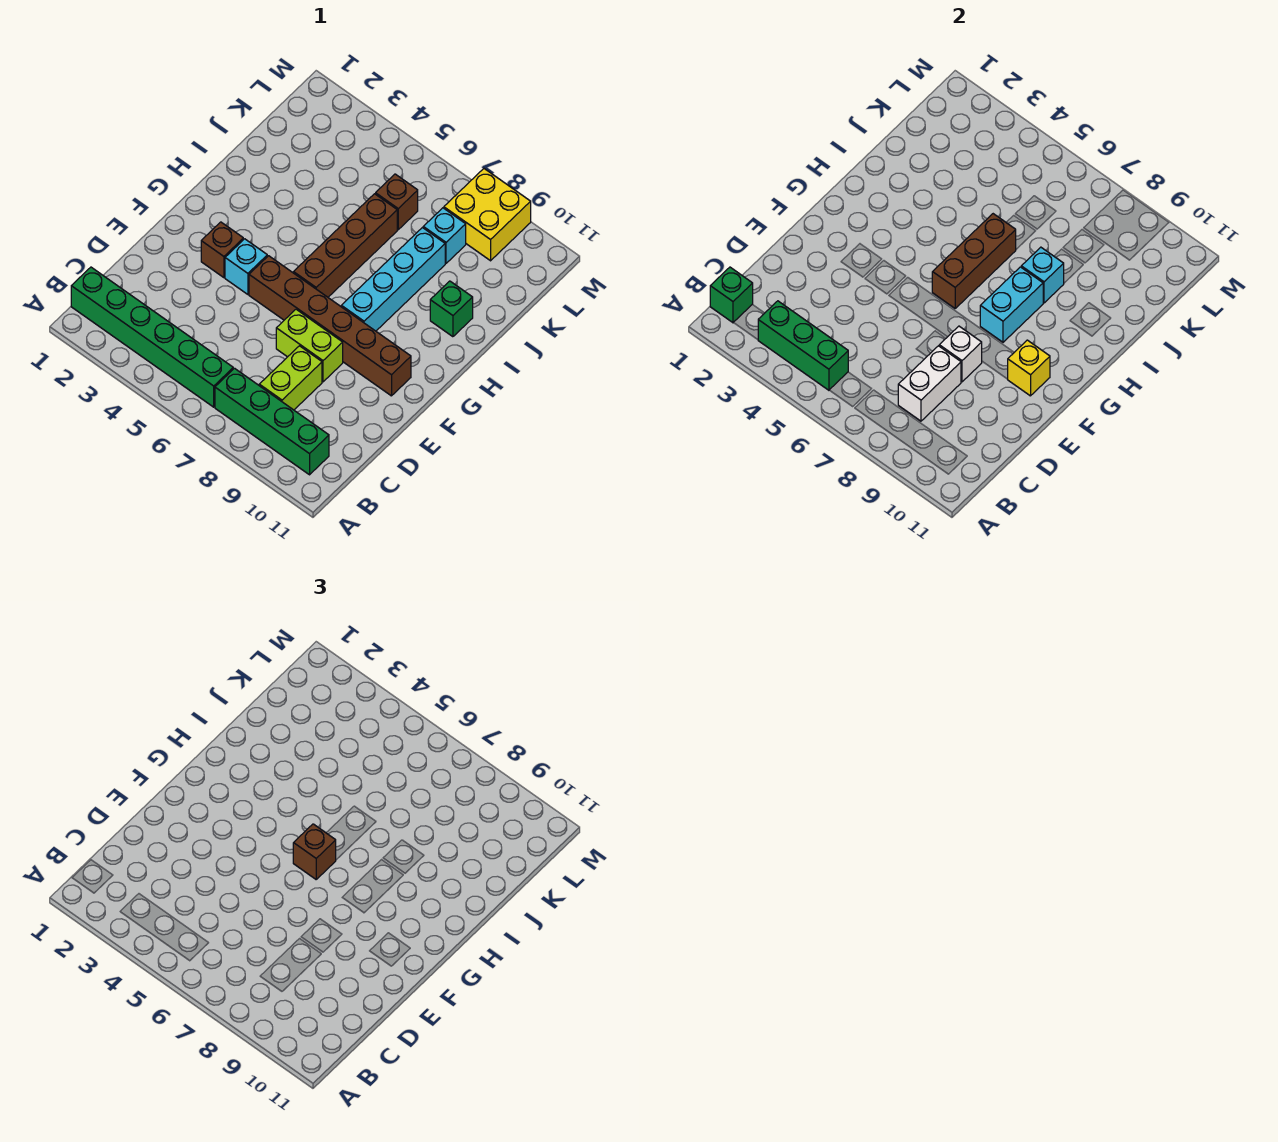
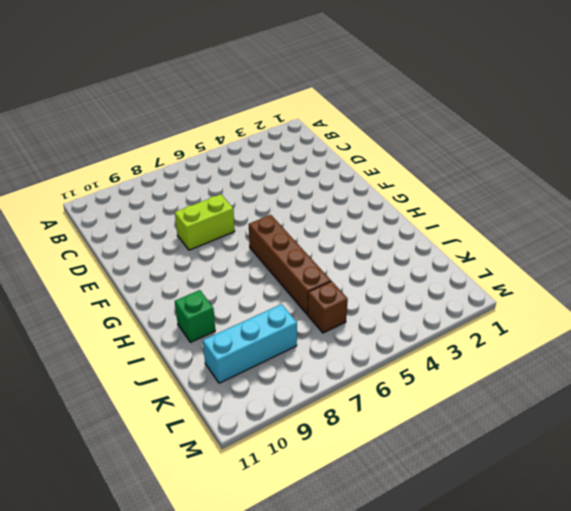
cyan brick K8:K10 level 1 -> cyan brick K8 level 1
none -> green brick B1:B6 level 1
none -> green brick B7:B10 level 1
none -> lime brick C8:D8 level 1

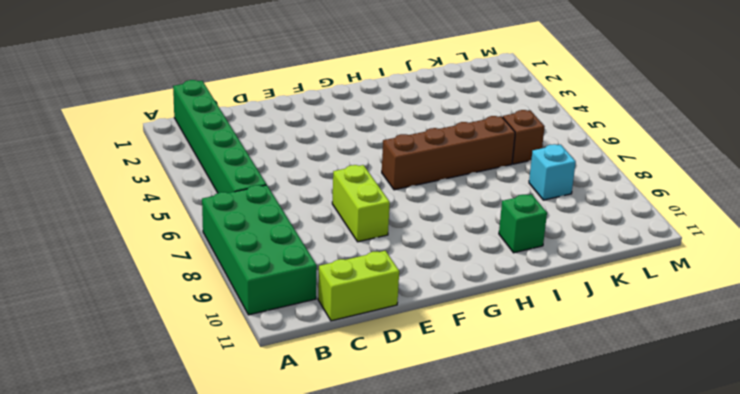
green brick A7:B10 level 1 -> green brick B7:B10 level 1
lime brick C11:D11 level 1 -> lime brick C8:D8 level 1
none -> brown brick F3 level 1
none -> cyan brick F4 level 1
none -> brown brick F5:F10 level 1

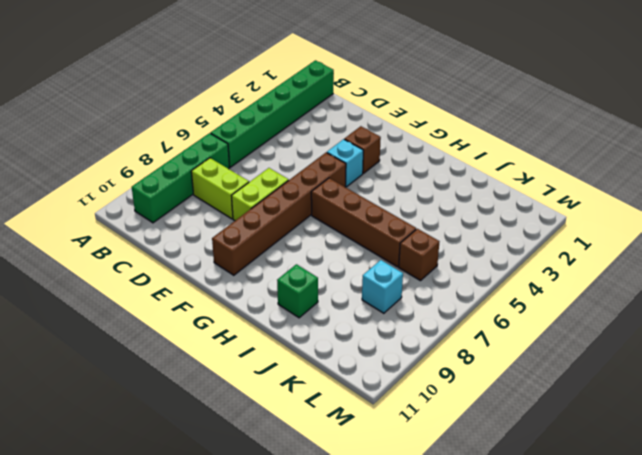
none -> cyan brick G8:J8 level 1
none -> yellow brick L8:M9 level 1
none -> green brick B1 level 2

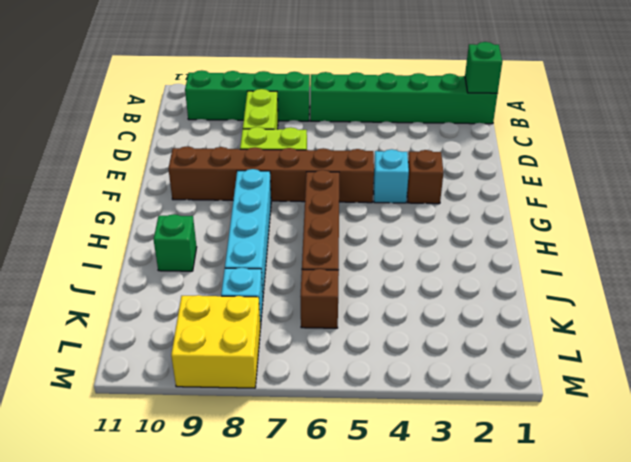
none -> green brick B3:B5 level 2
none -> white brick C8:D8 level 2
none -> white brick E8 level 2

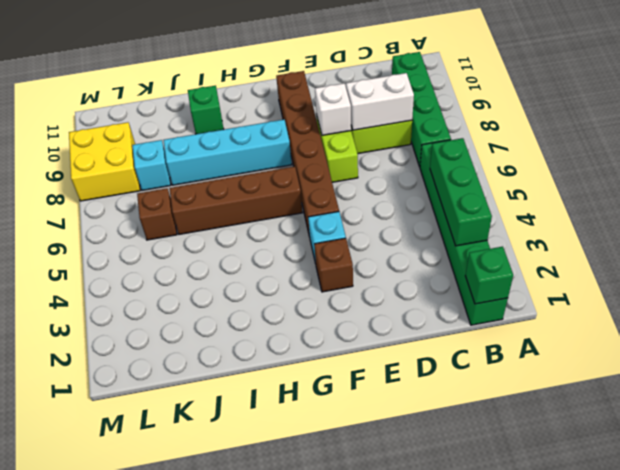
none -> yellow brick F10 level 2
none -> brown brick G6:I6 level 2
none -> cyan brick G8:H8 level 2

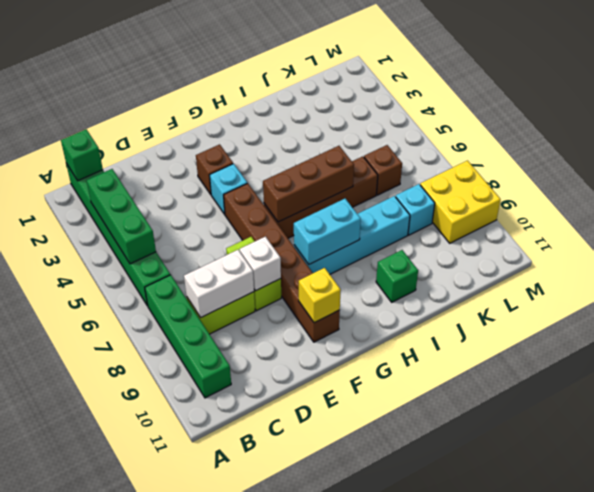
none -> cyan brick I8 level 2
none -> brown brick G6 level 3

